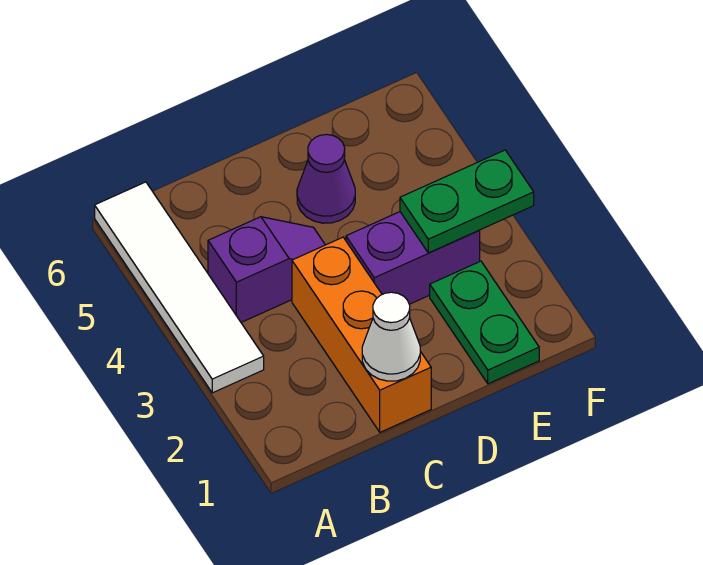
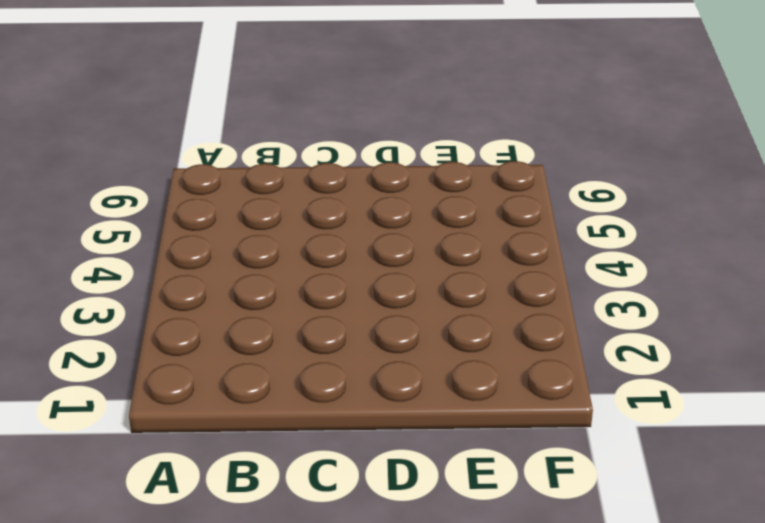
none -> white tile A3:A6 level 1
none -> purple slope B4:C4 level 1 top B

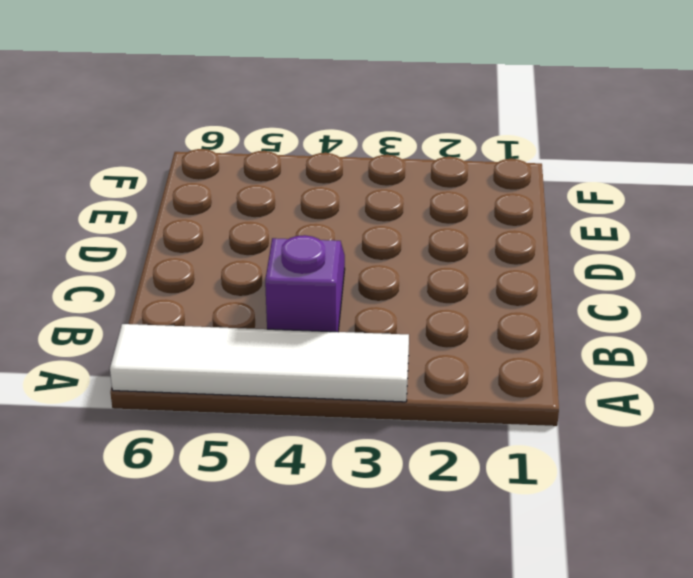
none -> orange brick C1:C3 level 1
none -> purple brick D3:E3 level 1

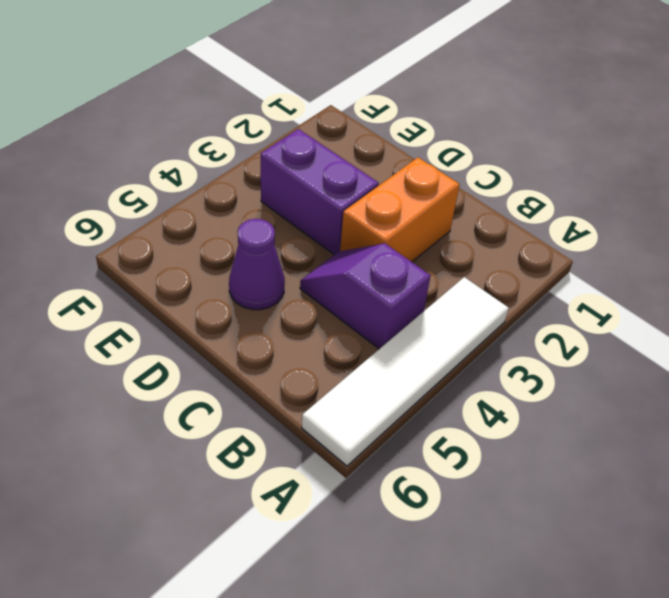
orange brick C2:C3 level 1 -> orange brick C1:C3 level 1
none -> green plate E1:E2 level 1
none -> white cone C1 level 2

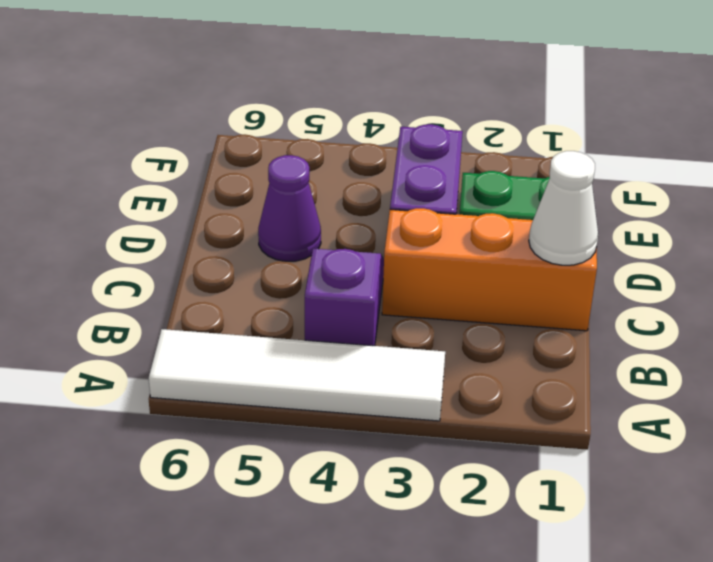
none -> green plate E3:F3 level 2

